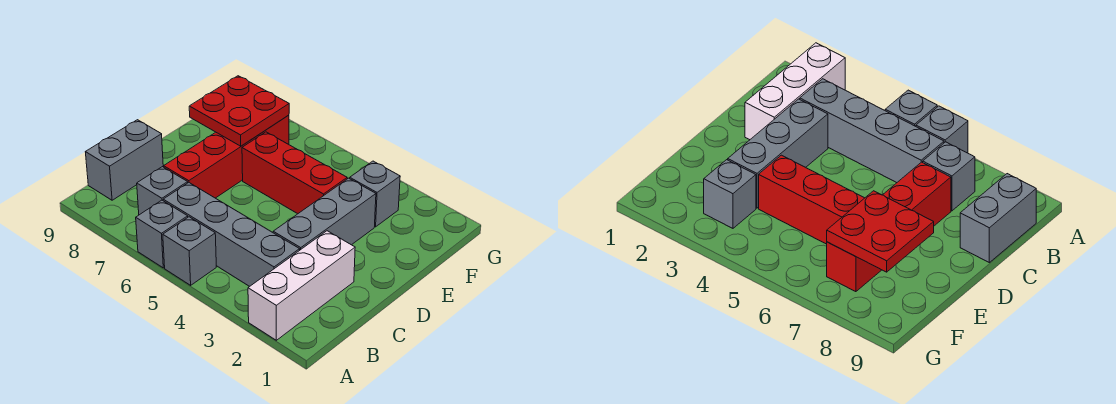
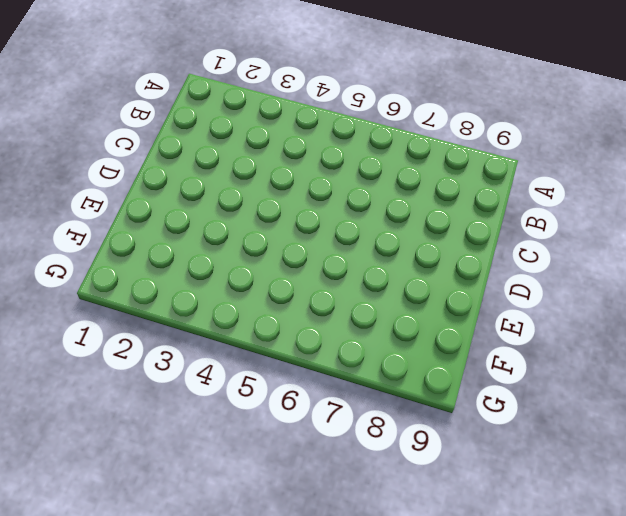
none -> white brick A2:C2 level 1
none -> grey brick A5 level 1

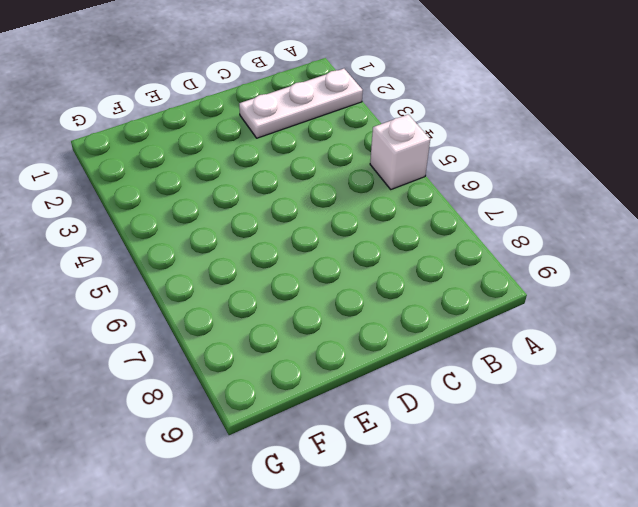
white plate A2:C2 level 1 -> white brick A2:C2 level 1
white brick A5 level 1 -> grey brick A5 level 1
none -> grey brick A6 level 1
none -> grey brick B3:B6 level 1

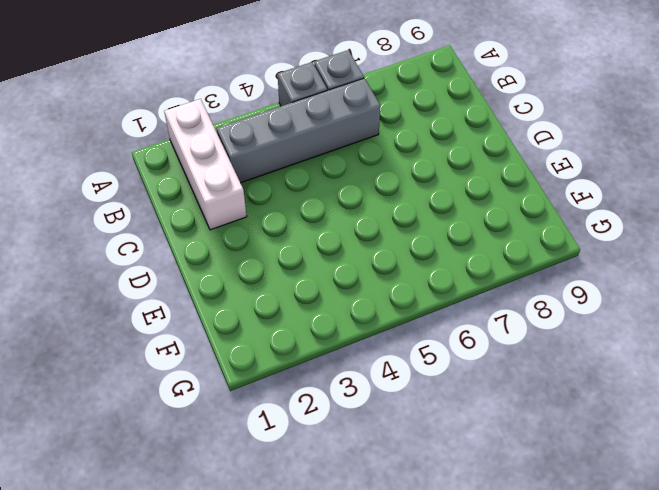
none -> grey brick B7 level 1
none -> grey brick B9:C9 level 1

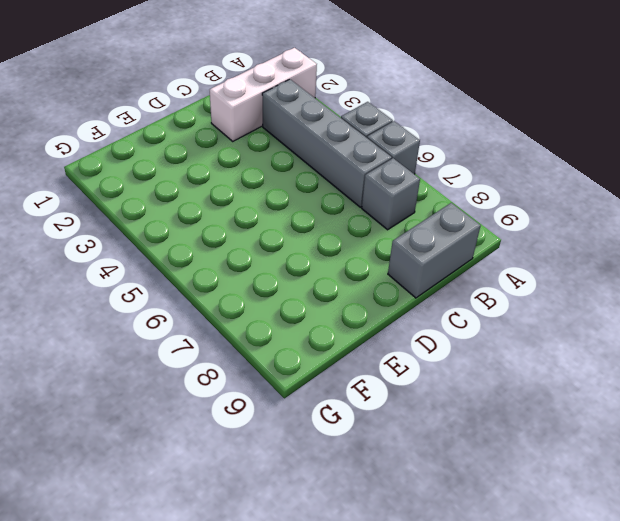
none -> grey brick C3:E3 level 1
none -> red brick C7:F7 level 1

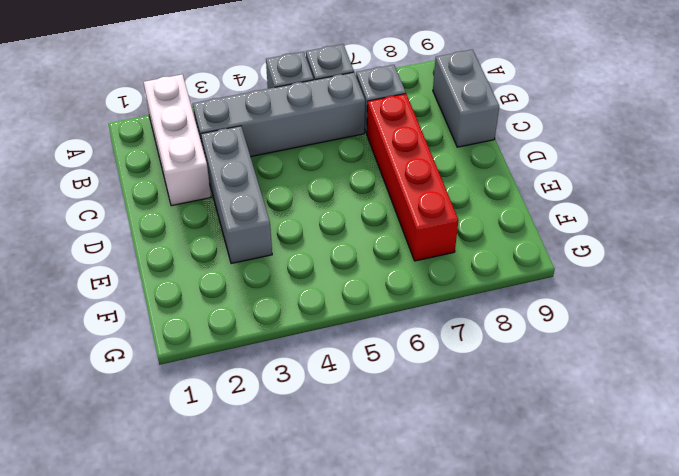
none -> red brick E4:E6 level 1
none -> grey brick F3 level 1

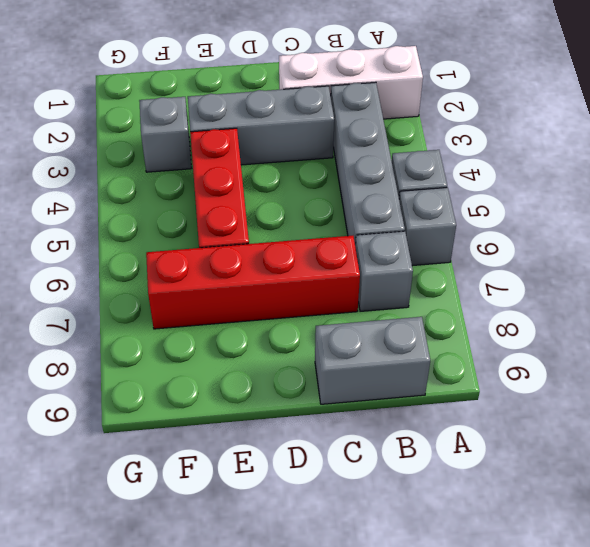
none -> red plate E7:F8 level 2

